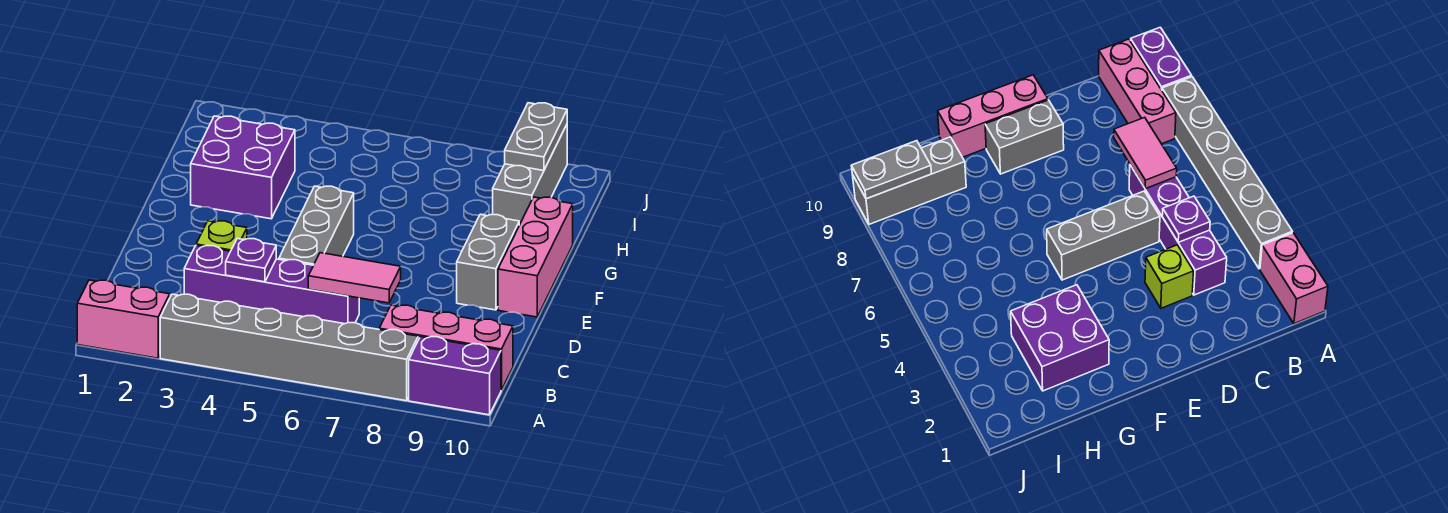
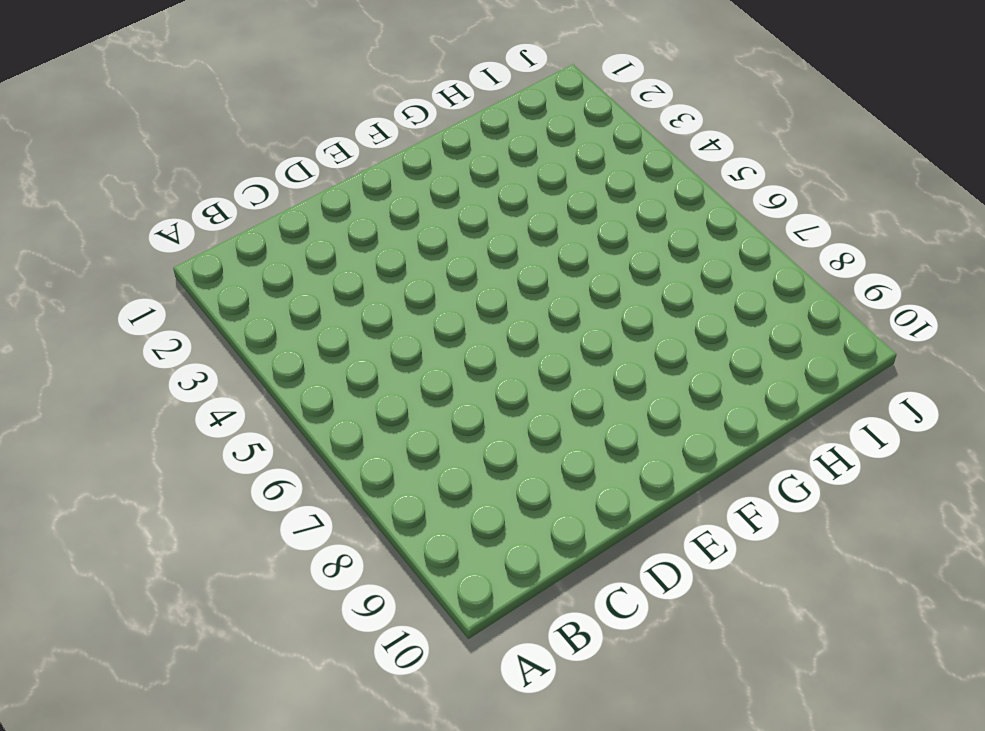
none -> pink brick A1:A2 level 1
none -> grey brick A3:A8 level 1
none -> purple brick A9:A10 level 1

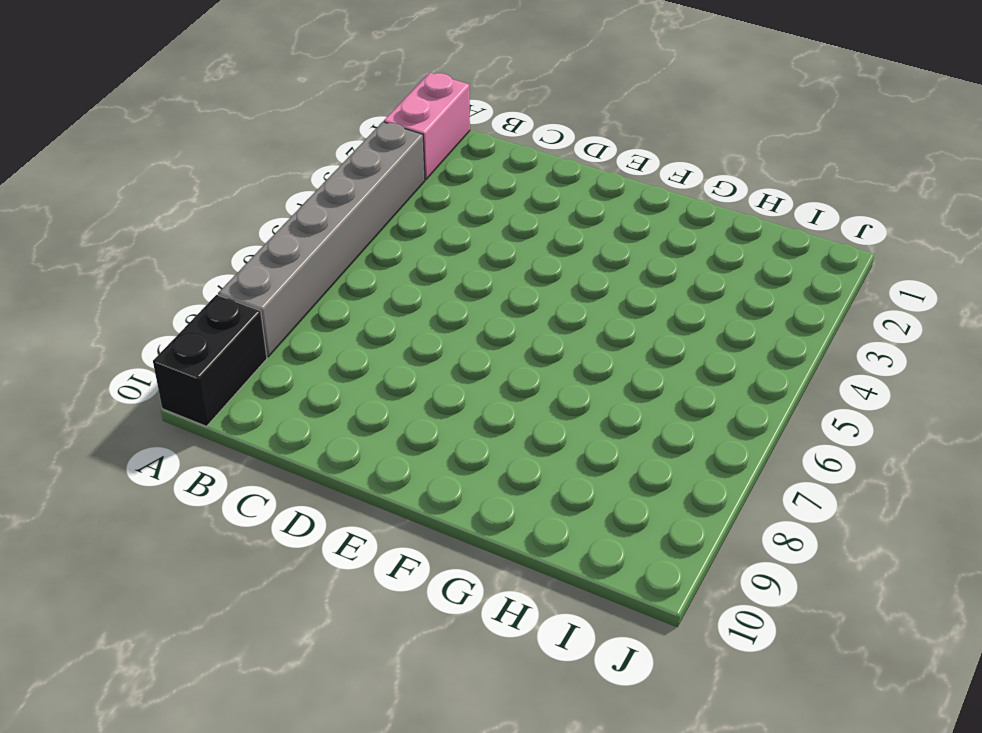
black brick A9:A10 level 1 -> purple brick A9:A10 level 1
none -> pink brick B8:B10 level 1
none -> purple brick C3:C6 level 1
none -> lime brick D3 level 1

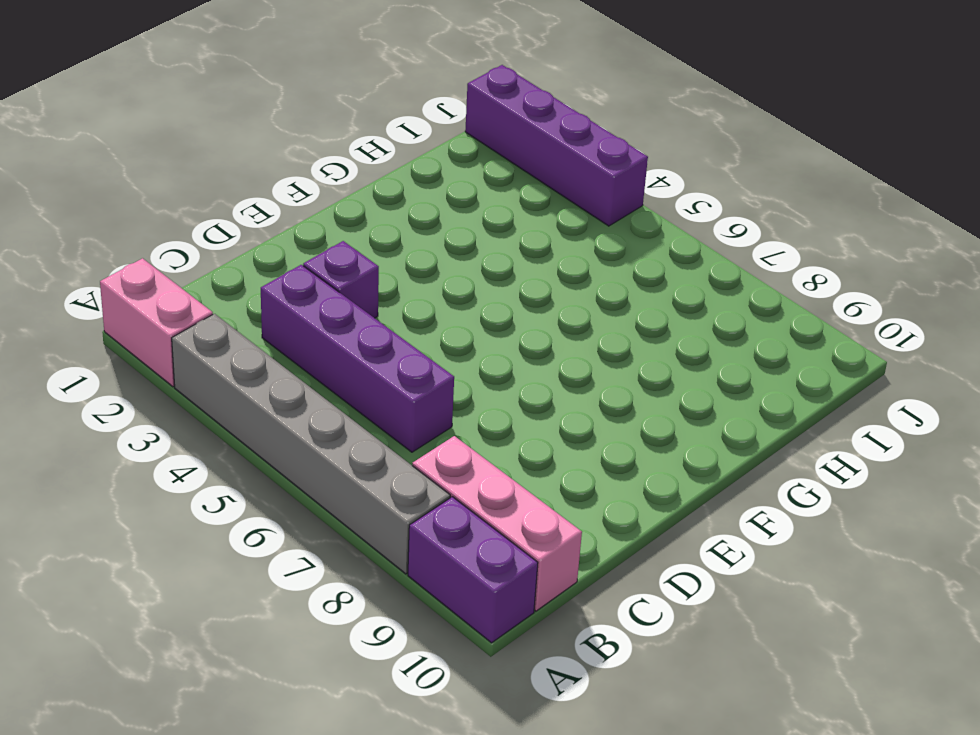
purple brick D3 level 1 -> lime brick D3 level 1
purple brick J1:J4 level 1 -> none
none -> grey brick D5:F5 level 1
none -> grey brick E9:F9 level 1
none -> pink brick E10:G10 level 1

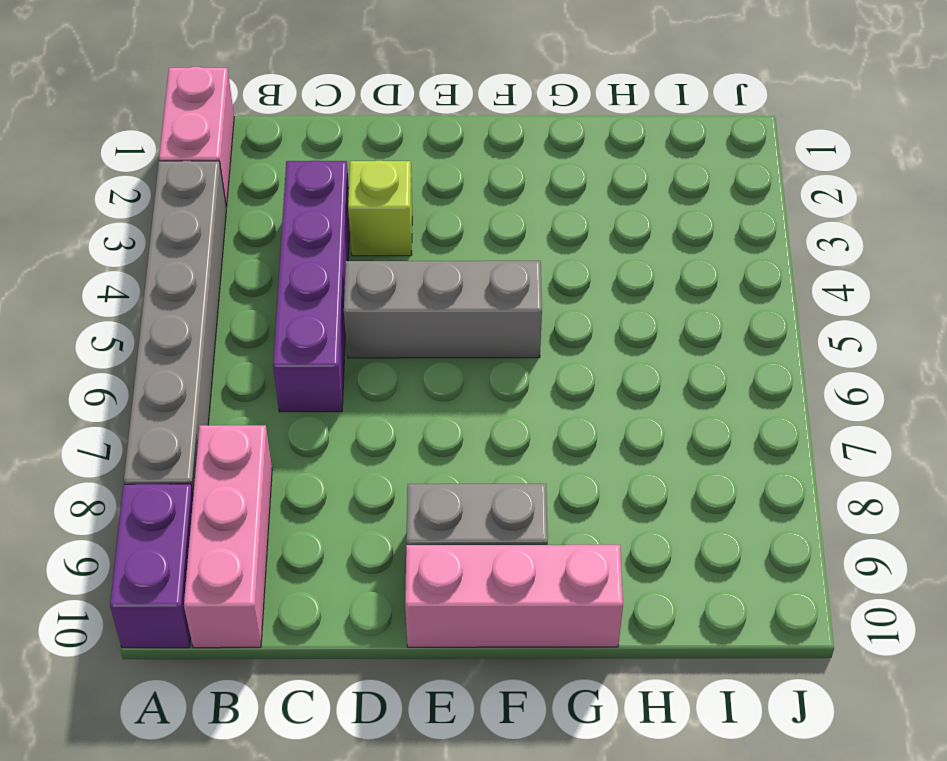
none -> purple brick G2:H3 level 1
none -> grey brick H9:J9 level 1
none -> purple plate C4 level 2

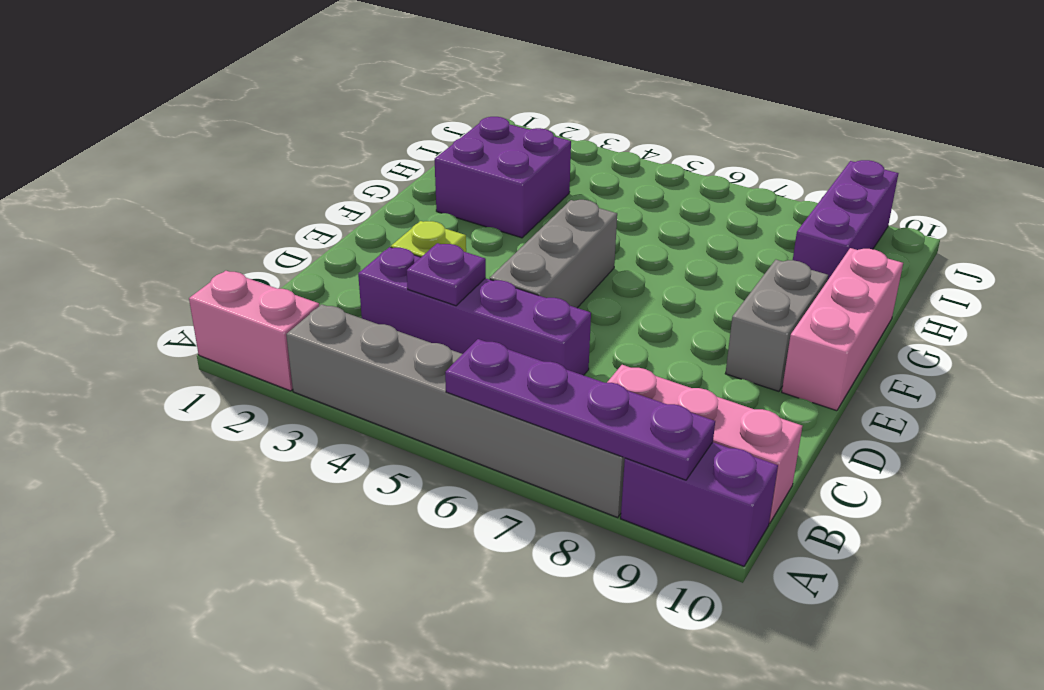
purple plate A6:A9 level 2 -> none
purple brick H9:J9 level 1 -> grey brick H9:J9 level 1
none -> pink tile C6:C7 level 2
none -> grey plate I9:J9 level 2

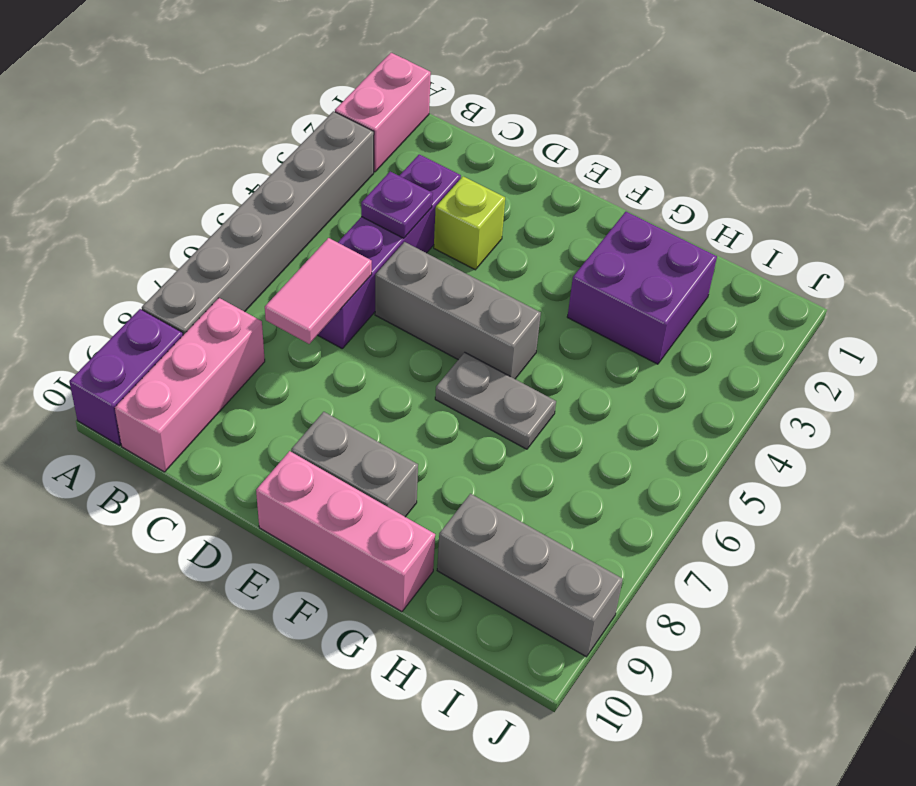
grey plate F6:G6 level 1 -> grey plate I9:J9 level 2

